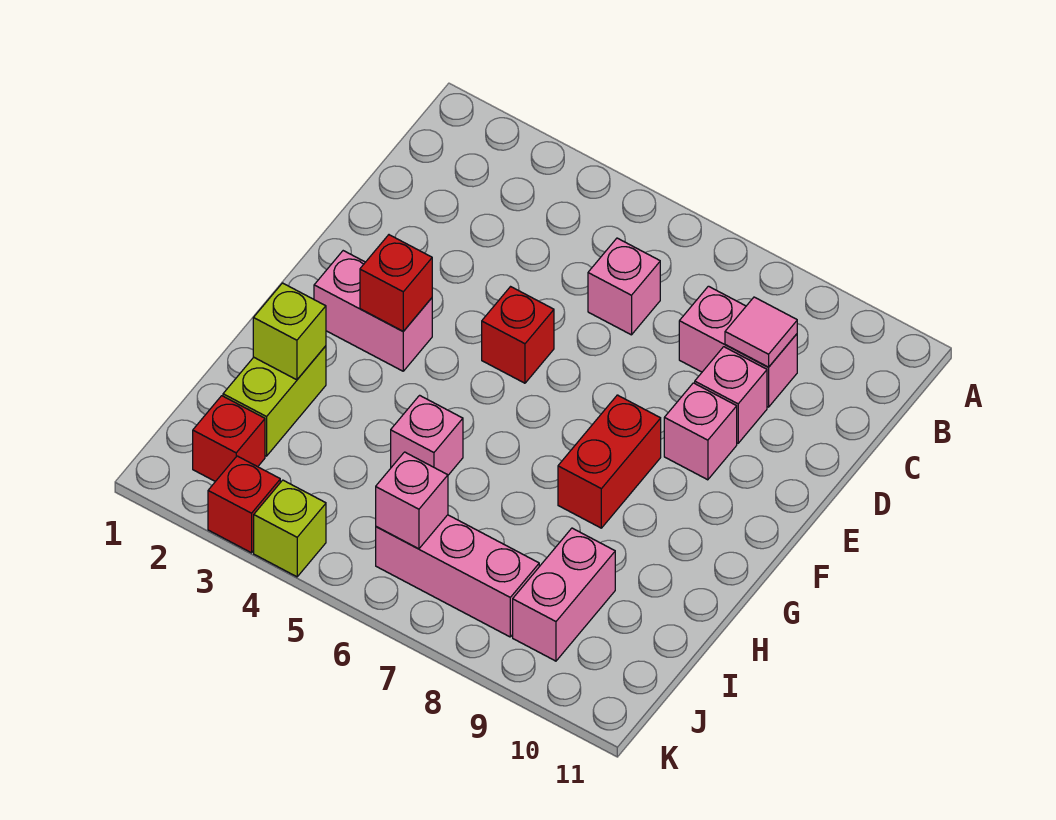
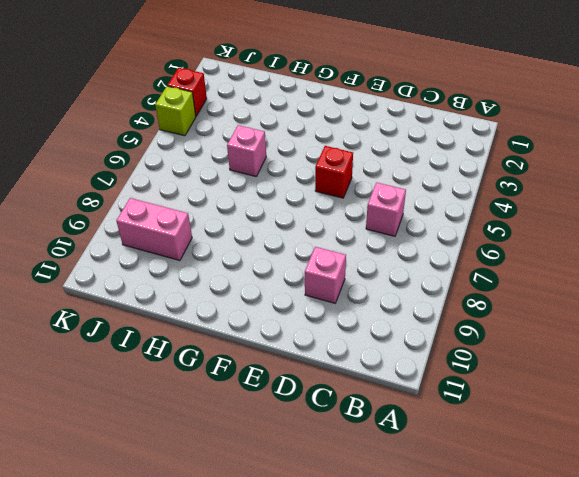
none -> pink brick C8:C9 level 1
none -> pink brick E9 level 1
none -> pink brick F2:F3 level 1

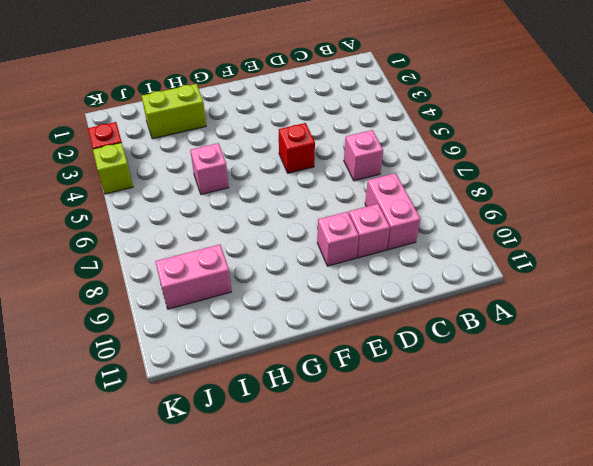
none -> pink brick F2:F3 level 1
none -> red brick F8:G8 level 1
none -> red brick J2 level 1

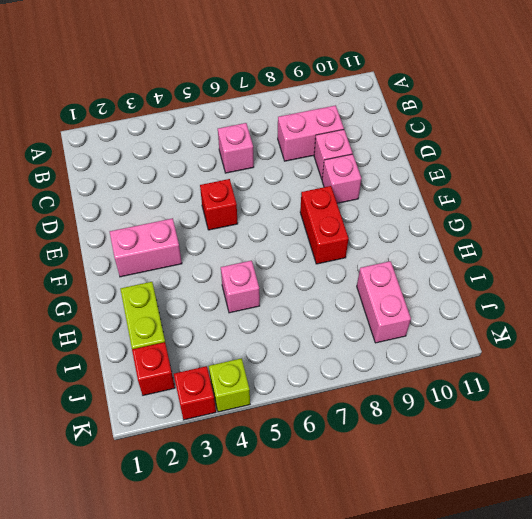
none -> pink brick J6:J8 level 1
none -> pink tile C9 level 2
none -> red brick F3 level 2

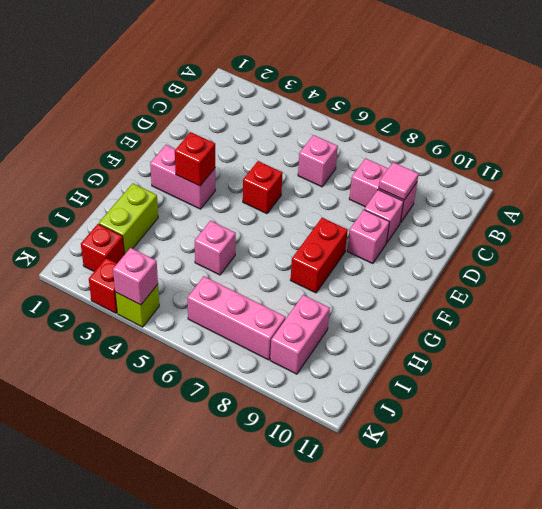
pink brick K4 level 2 -> pink brick J6 level 2
none -> lime brick H2 level 2

